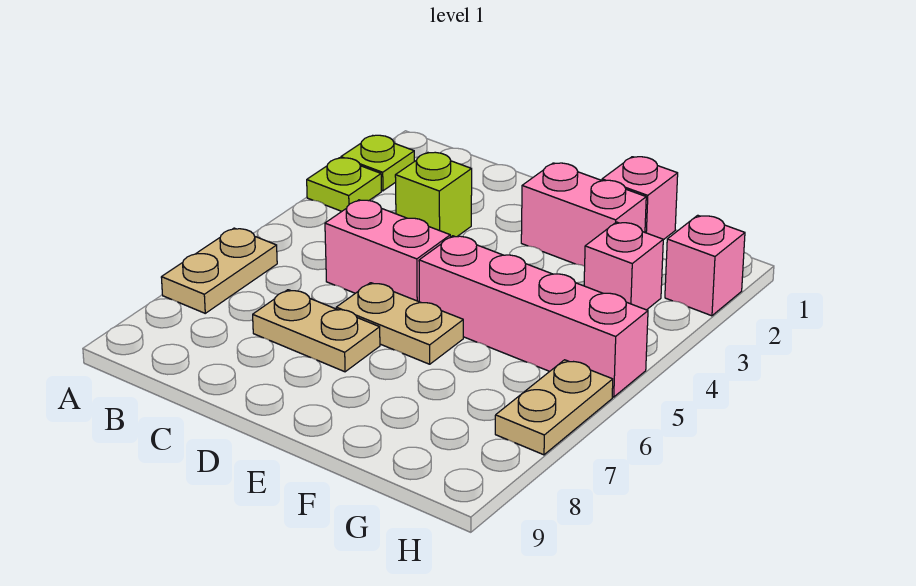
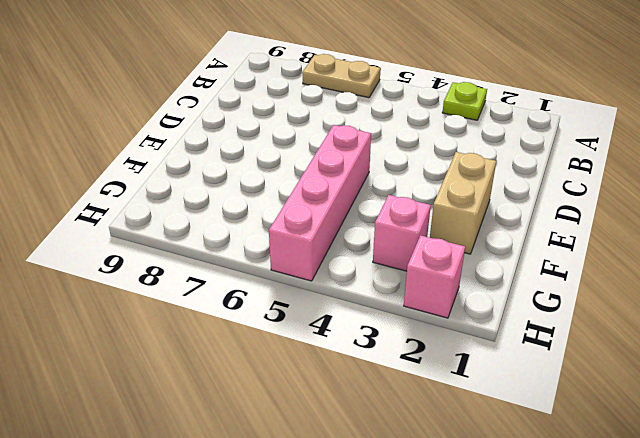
tan brick E2:F2 level 1 -> pink brick E2:F2 level 1
none -> lime plate A2 level 1
none -> lime brick C3 level 1
none -> pink brick C5:D5 level 1

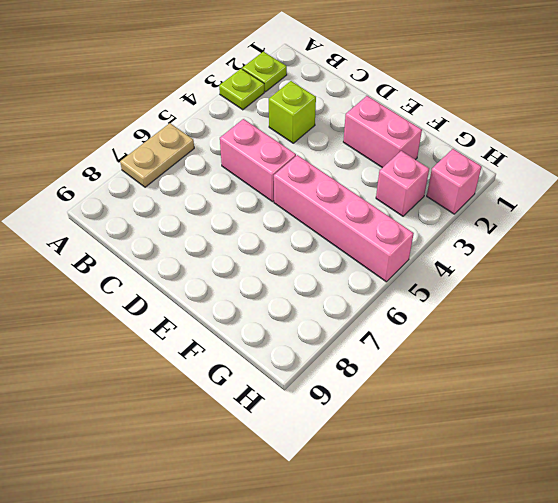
none -> tan plate C7:D7 level 1
none -> tan plate D6:E6 level 1
none -> pink brick F1 level 1

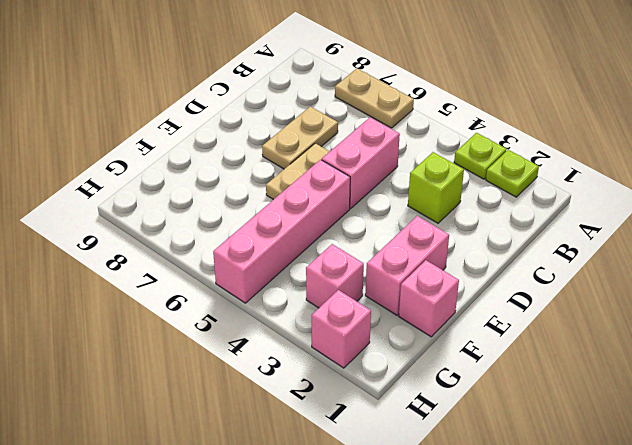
none -> tan plate H6:H7 level 1

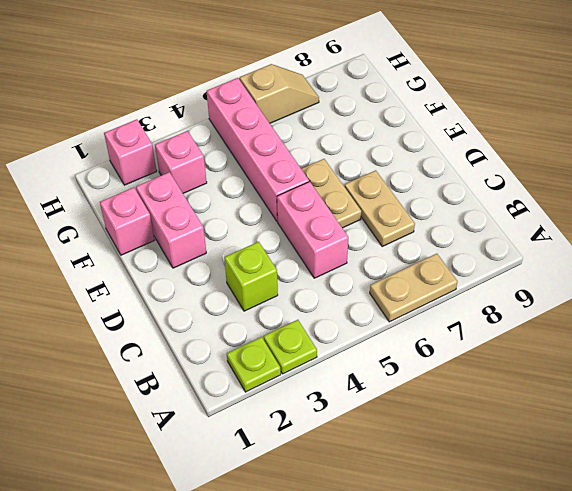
tan slope H6:H7 level 1 top 6 -> tan plate H6:H7 level 1

